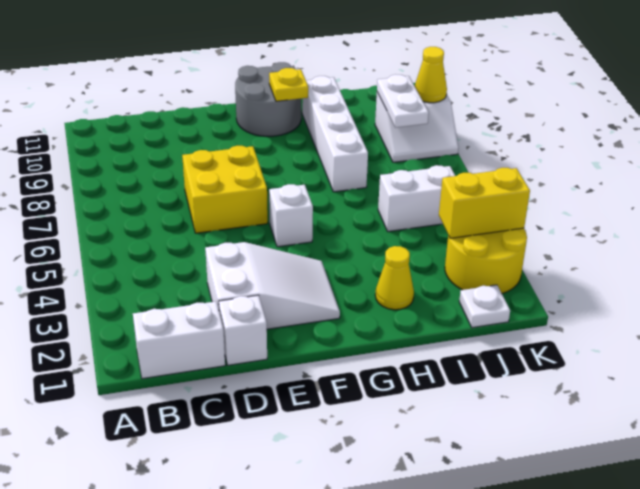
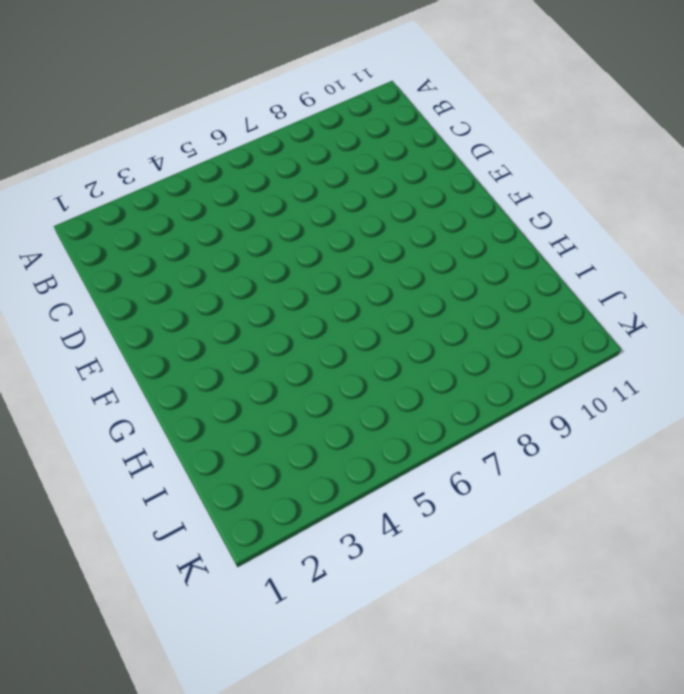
none -> white brick B1:C1 level 1
none -> white brick D1 level 1
none -> white slope D2:F3 level 1 top D

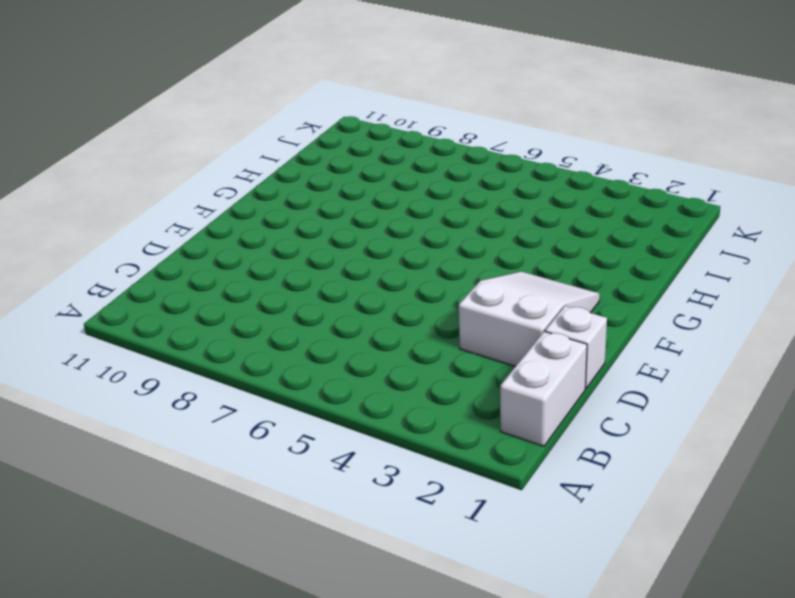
none -> yellow brick D6:E7 level 1
none -> white brick F5 level 1
none -> grey round brick F10:G11 level 1

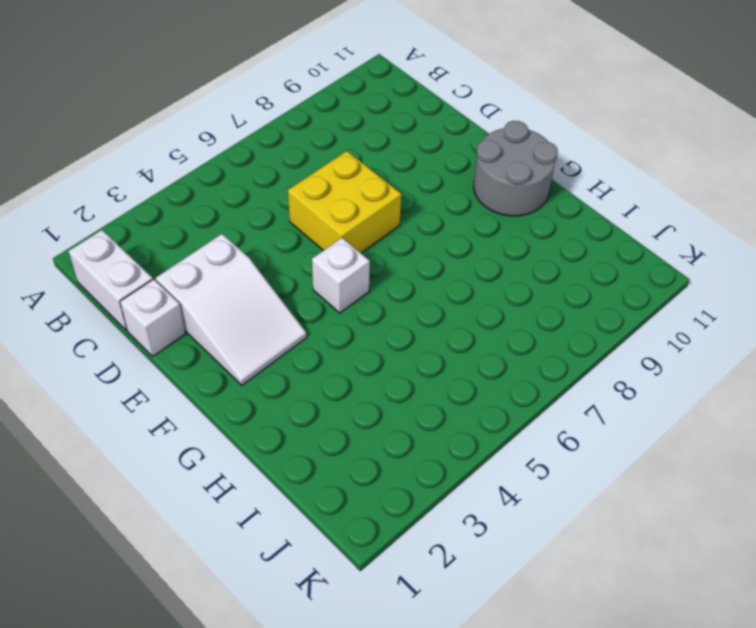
none -> yellow cone H2 level 1
none -> white brick H7:H10 level 1
none -> white brick I5:J5 level 1

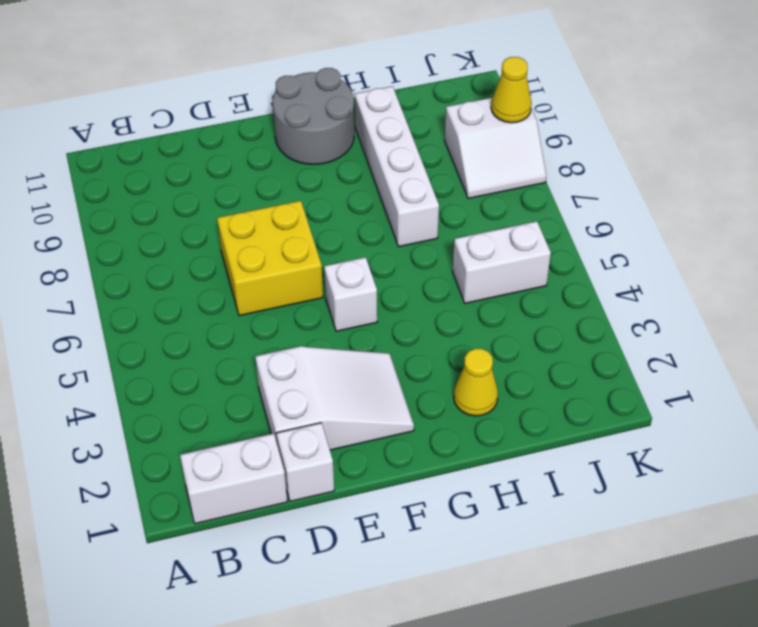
none -> white plate J1 level 1
none -> yellow round brick J2:K3 level 1
none -> yellow plate G10 level 2

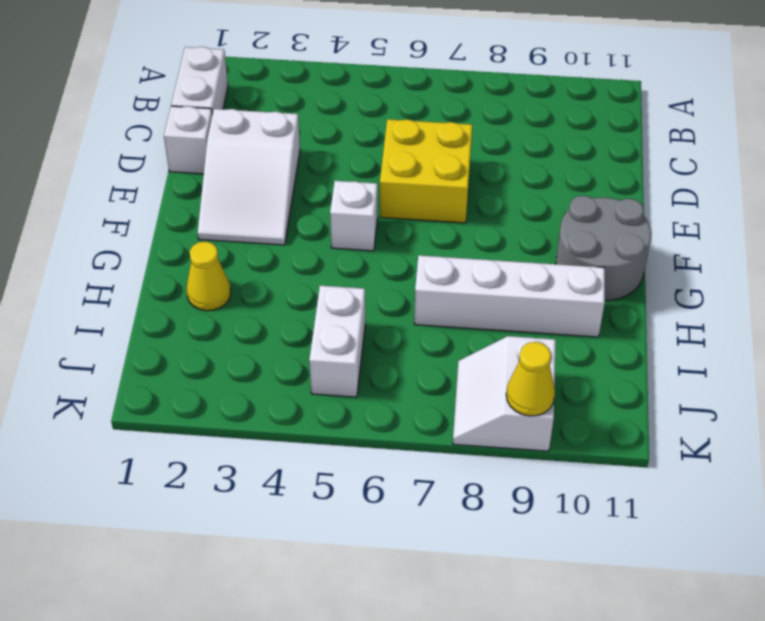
none -> white plate J1 level 1
none -> yellow round brick J2:K3 level 1
none -> yellow plate G10 level 2

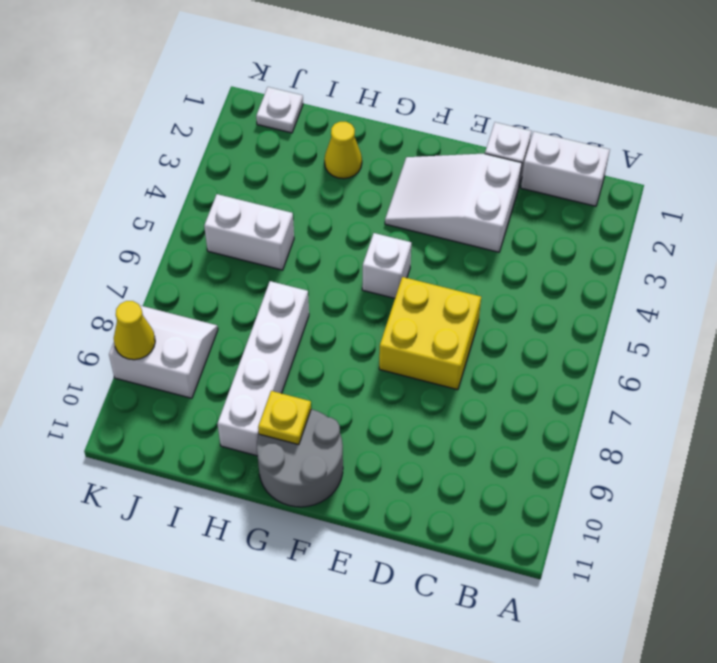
none -> yellow round brick J2:K3 level 1
none -> yellow brick J3:K3 level 2
none -> white plate J8:J9 level 2

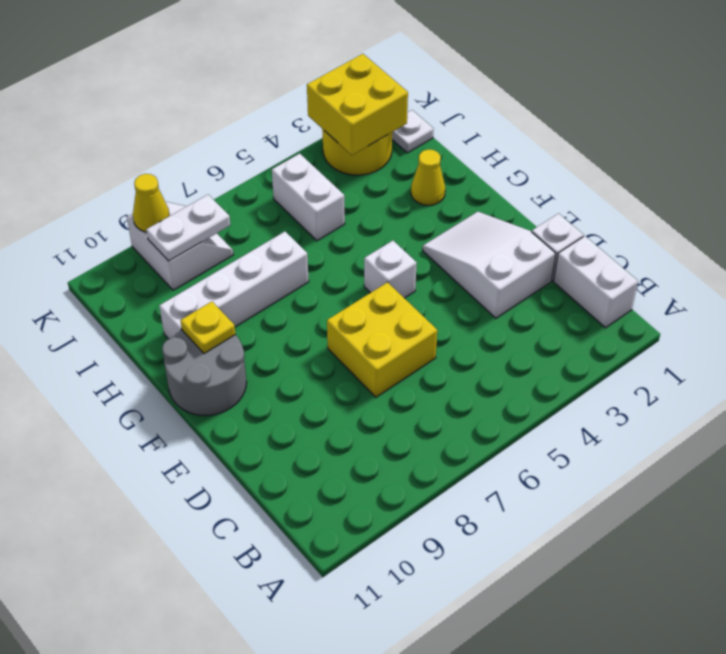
yellow brick J2:K3 level 2 -> yellow brick J3:K3 level 2

